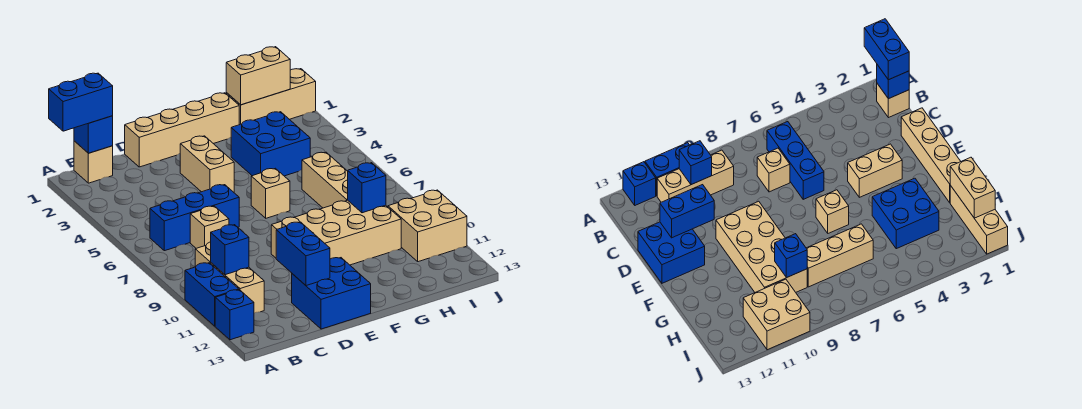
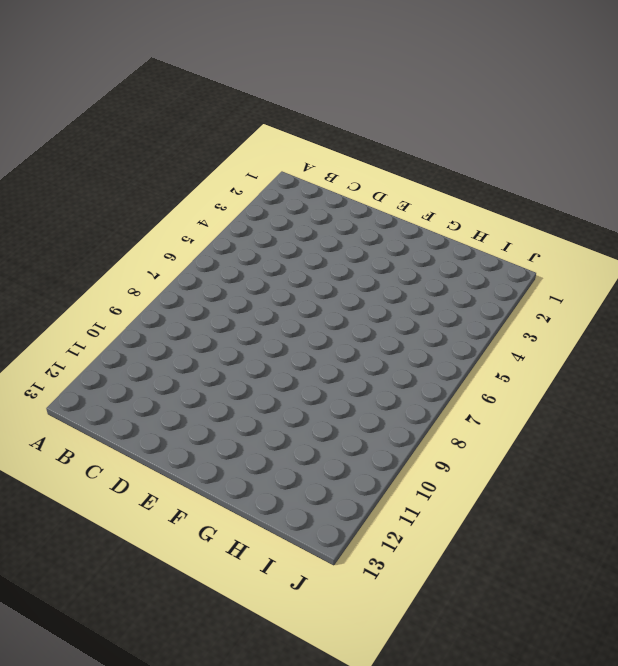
none -> blue brick A10:A11 level 1
none -> blue brick A12 level 1
none -> tan brick B1 level 1

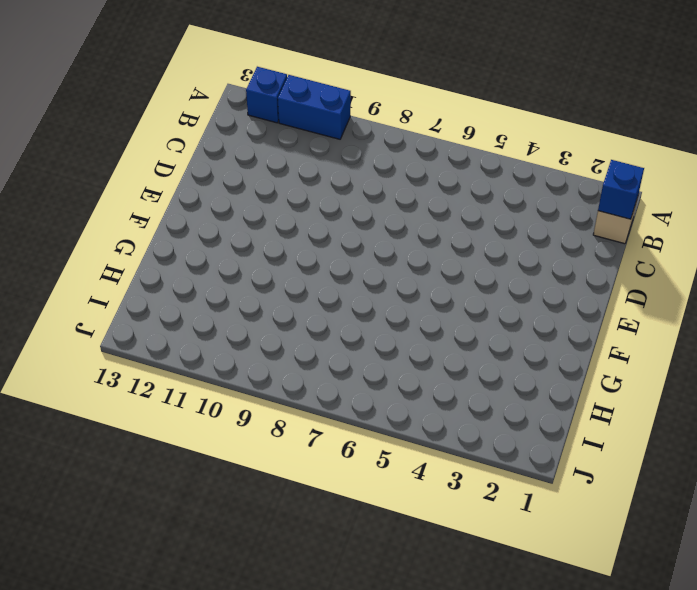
none -> blue brick B6:D6 level 1
none -> tan brick B9:B11 level 1
none -> tan brick C7 level 1

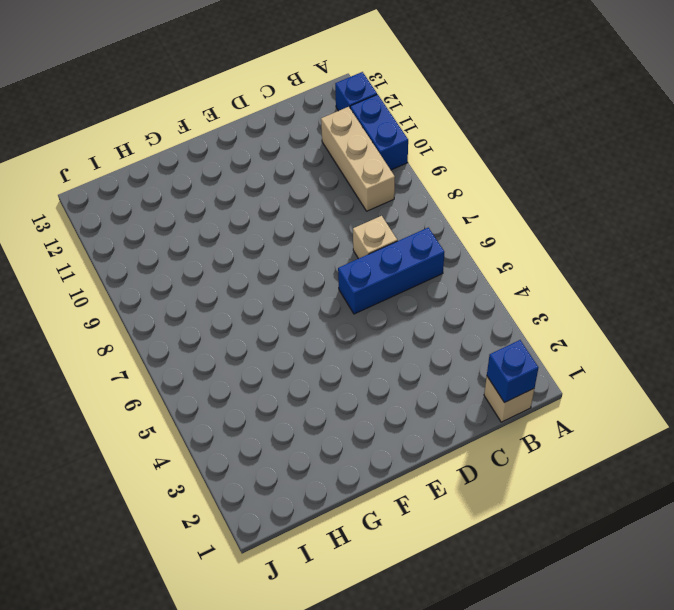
none -> tan brick D1:G1 level 1
none -> blue brick D12:E13 level 1
none -> tan brick E3:E4 level 1

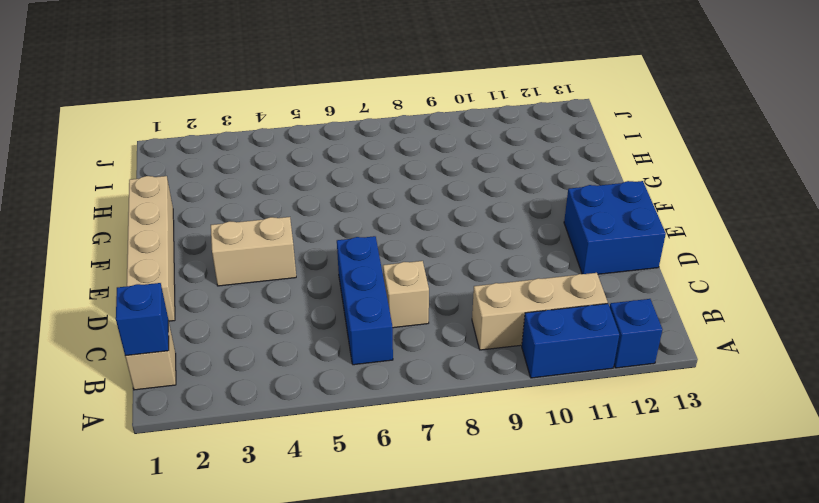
none -> tan brick E9:H10 level 1
none -> tan brick F6 level 1
none -> blue brick G3:H4 level 1

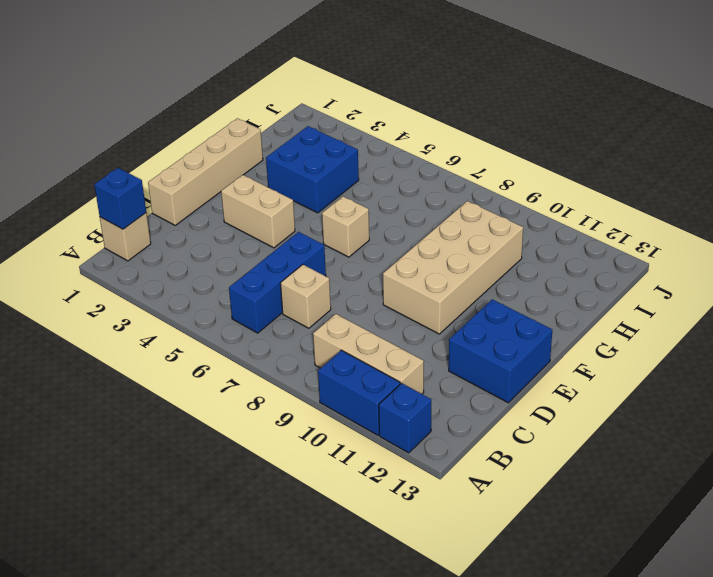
none -> tan brick H1:J1 level 1
none -> tan brick H6:H8 level 1
none -> tan brick I10:J11 level 1

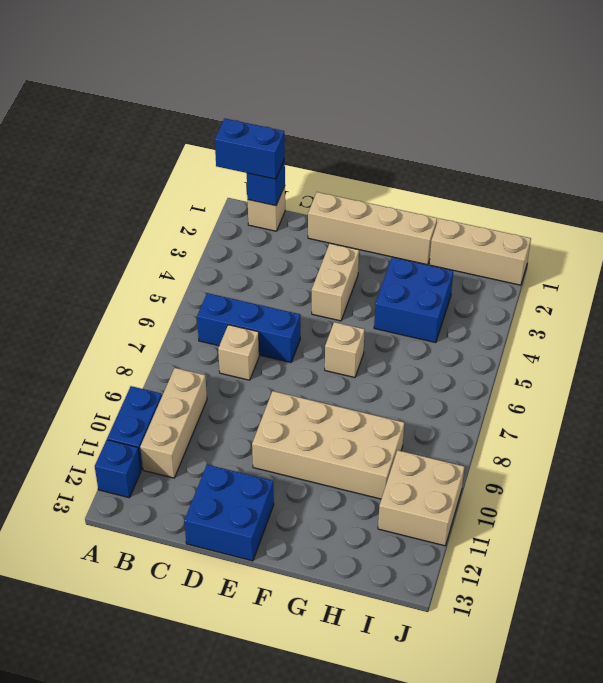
none -> tan brick H6:H8 level 1
none -> blue brick B10 level 2
none -> blue brick D11:D12 level 2

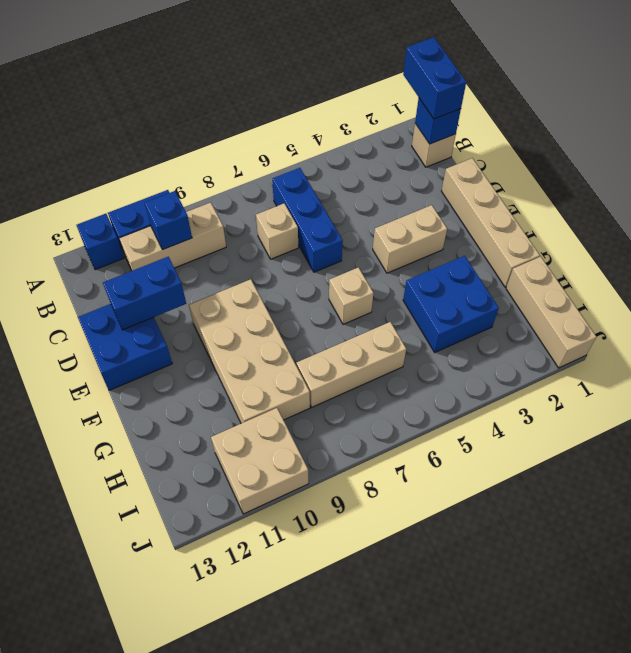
none -> tan brick H1:I1 level 2
none -> blue brick H9 level 2

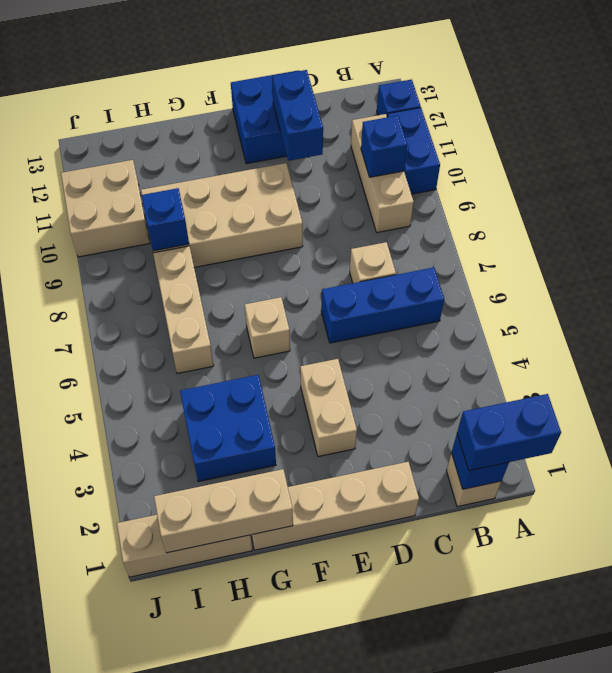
tan brick G1:I1 level 2 -> tan brick H1:I1 level 2

